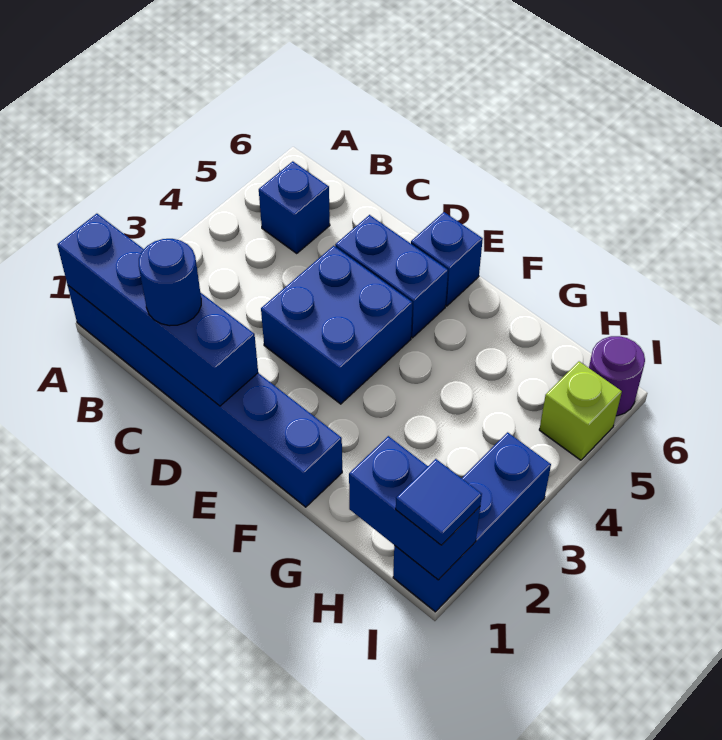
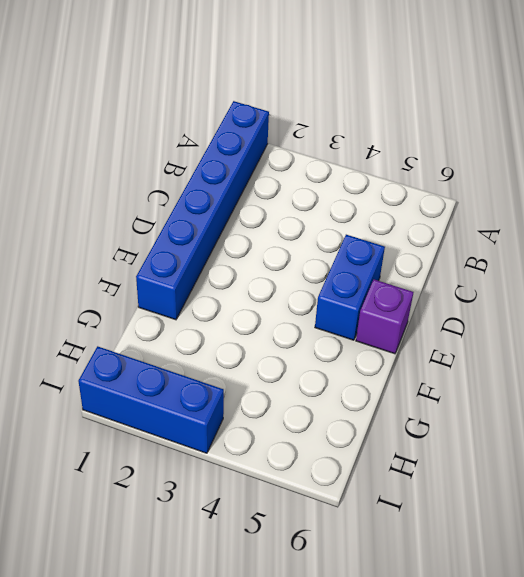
purple brick E6 level 1 -> blue brick E6 level 1
none -> blue brick B5 level 1
none -> blue brick D3:E4 level 1
none -> lime brick I5 level 1

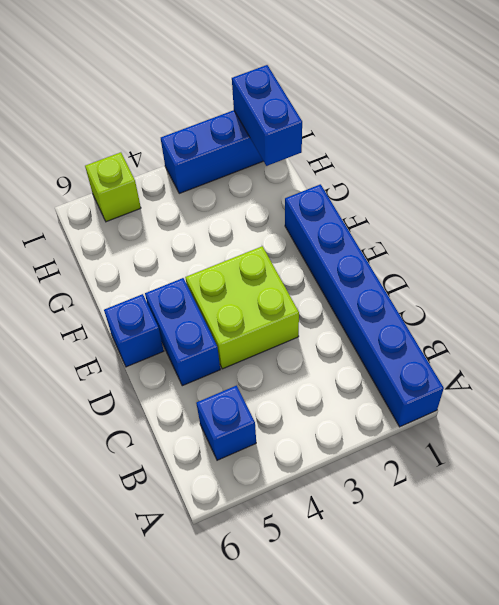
lime brick D3:E4 level 1 -> blue brick D3:E4 level 1
none -> purple round brick I6 level 1
none -> blue brick A1:D1 level 2
none -> blue round brick C1 level 3

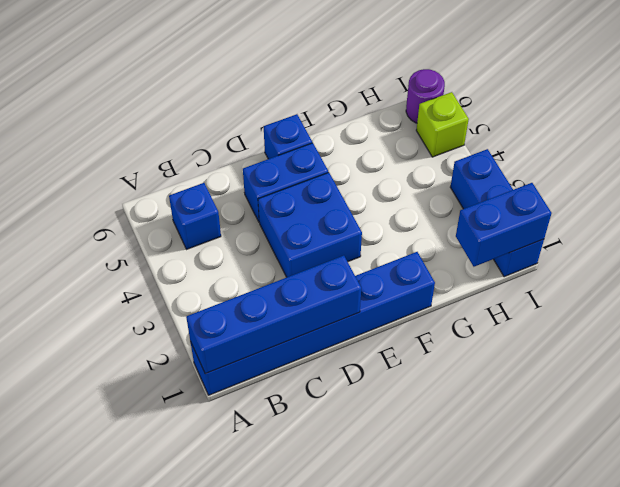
none -> blue round brick C1 level 3
none -> blue tile I1 level 3

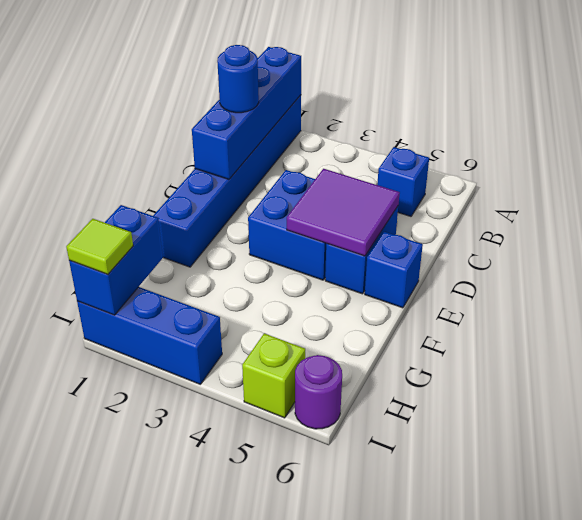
purple tile D4:E5 level 2 -> none
lime tile I1 level 3 -> blue tile I1 level 3

